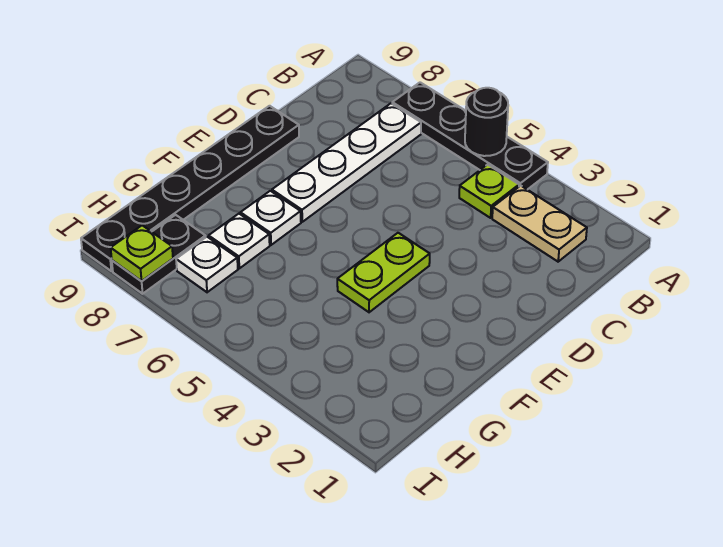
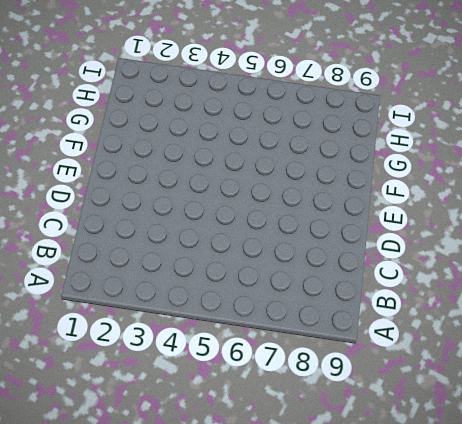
none -> black plate A4:A7 level 1
none -> tan plate B2:B3 level 1
none -> lime plate B4 level 1

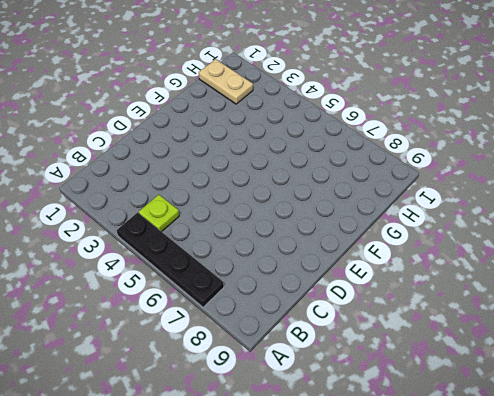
tan plate H1:H2 level 1 -> tan plate B2:B3 level 1
none -> white plate B7:E7 level 1
none -> black plate D9:I9 level 1
none -> lime plate E4:F4 level 1

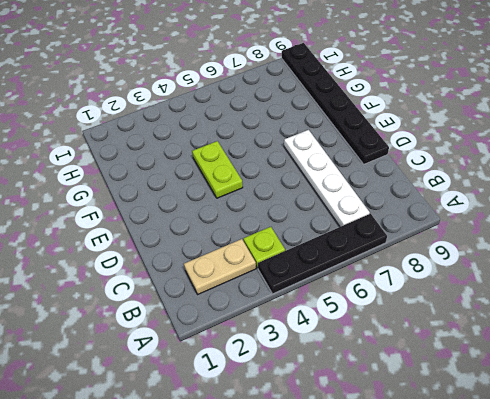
none -> white plate F7 level 1
none -> white plate G7 level 1
none -> white plate H7 level 1

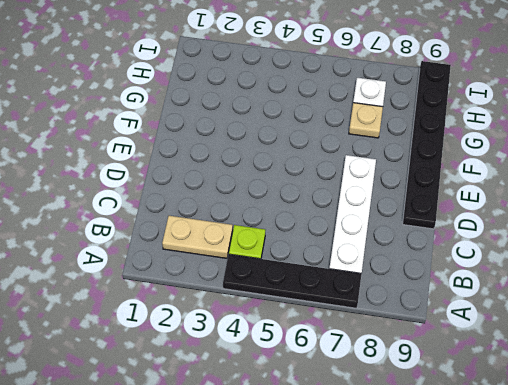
tan plate G7 level 1 -> white plate G7 level 1
none -> lime plate E4:F4 level 1
none -> white plate F7 level 1
none -> black plate H8:I8 level 1

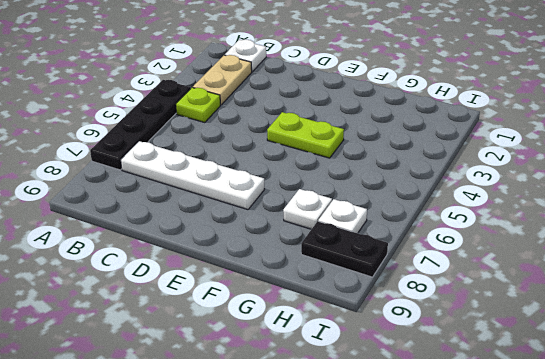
white plate B1 level 1 -> white plate F7 level 1
none -> black plate D9:I9 level 1
none -> black round brick A5 level 2
none -> lime plate I8 level 2

